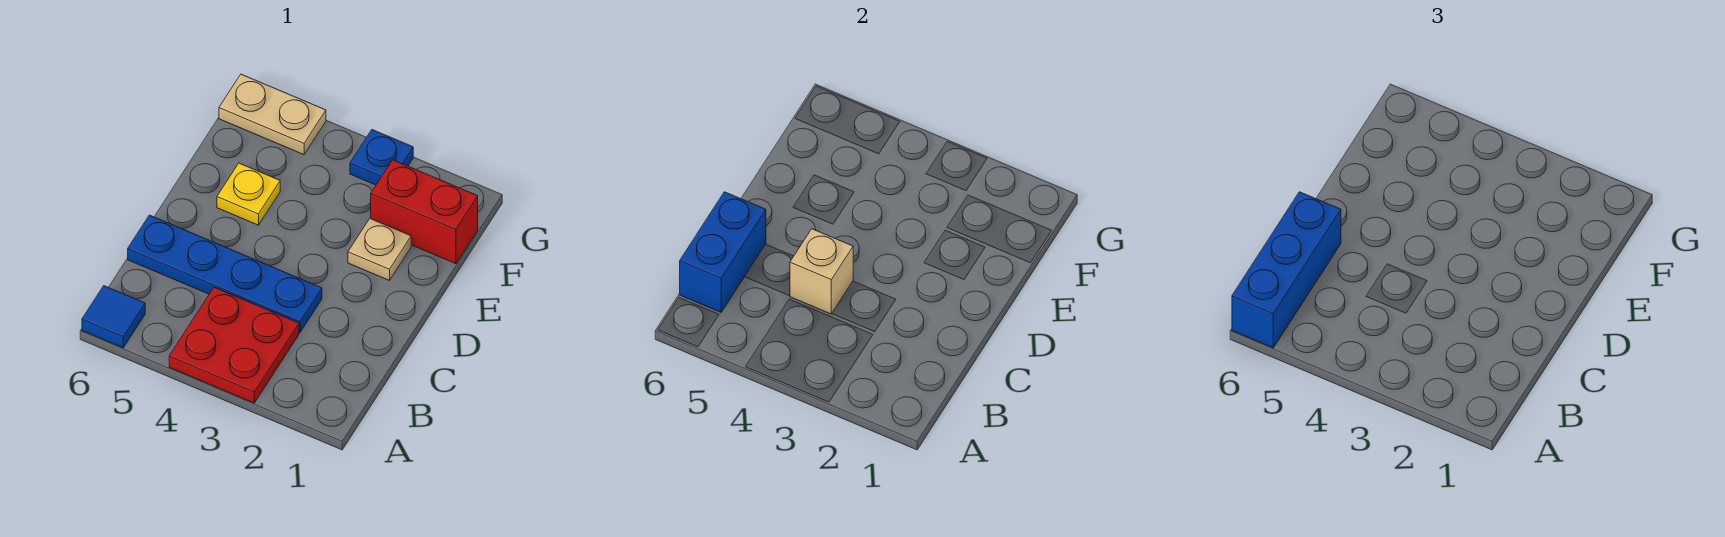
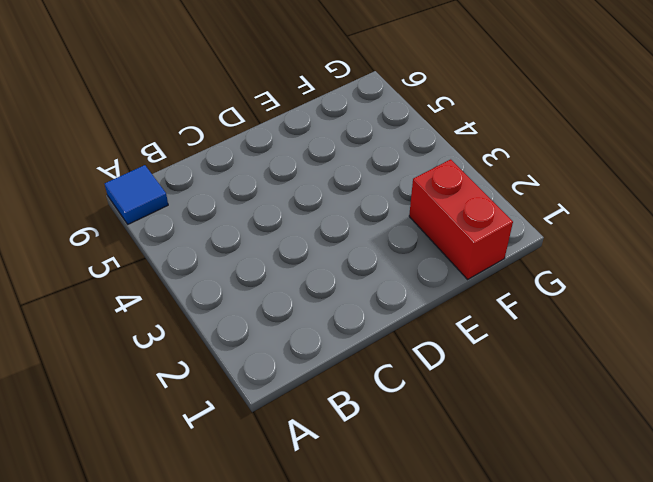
none -> red plate A3:B4 level 1
none -> blue plate C3:C6 level 1

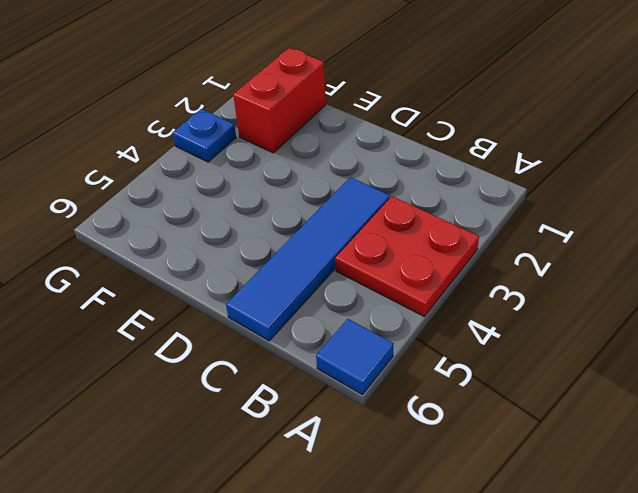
blue tile C3:C6 level 1 -> blue plate C3:C6 level 1
none -> tan plate E2 level 1
none -> yellow plate E5 level 1

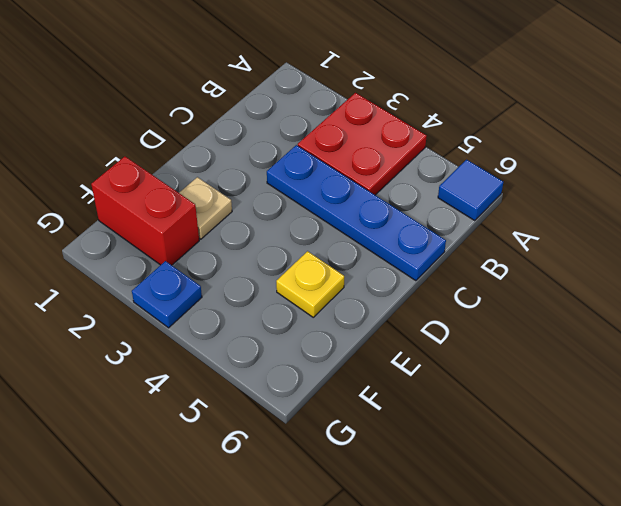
none -> tan plate G5:G6 level 1
none -> blue brick B6:C6 level 2

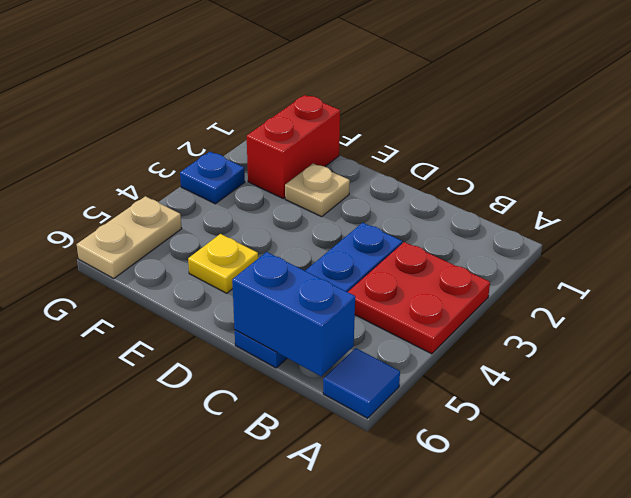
none -> tan brick C4 level 2
none -> blue brick A6:C6 level 3

